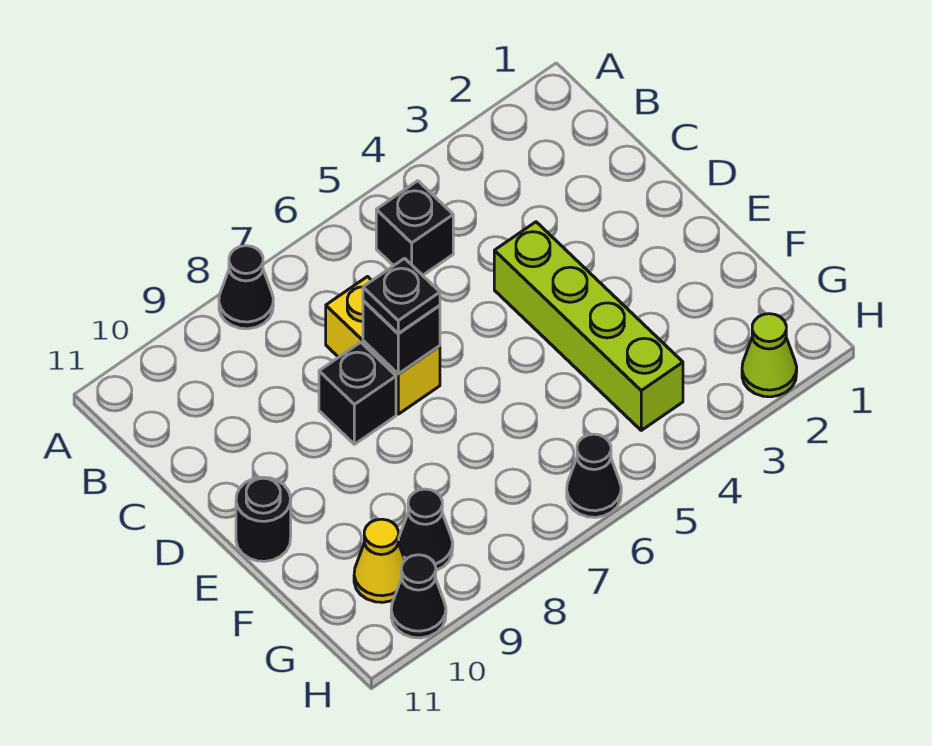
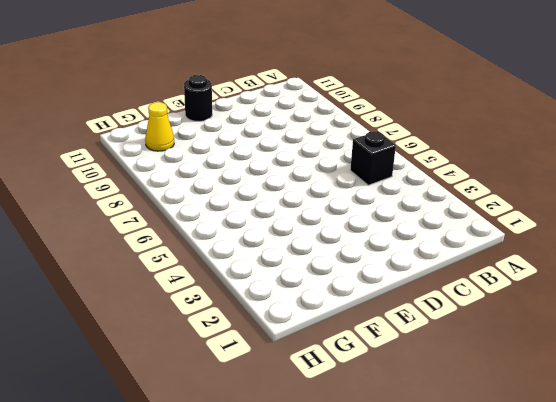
none -> black cone A8 level 1
none -> yellow brick C7:D7 level 1
none -> lime brick D4:G4 level 1

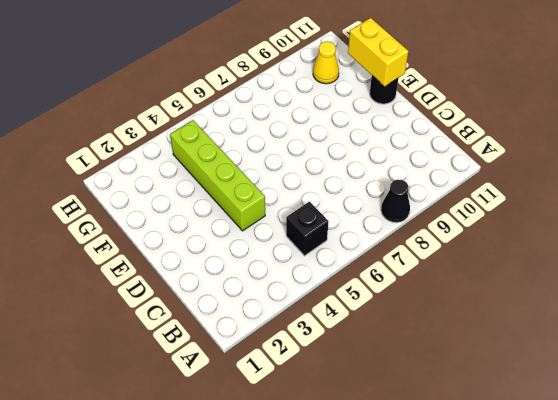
yellow brick E11:F11 level 2 -> yellow brick C7:D7 level 1
none -> black brick D8 level 1
none -> black cone G9 level 1
none -> lime cone H2 level 1

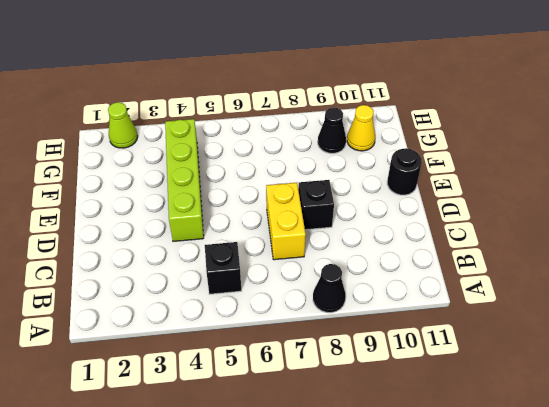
none -> black cone H6 level 1
none -> black cone H10 level 1
none -> black brick D7 level 2

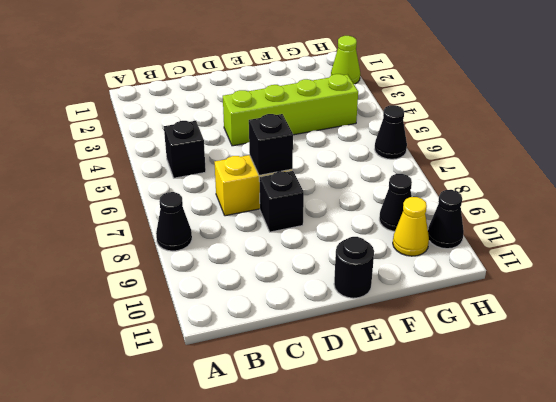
none -> black plate D7 level 3

